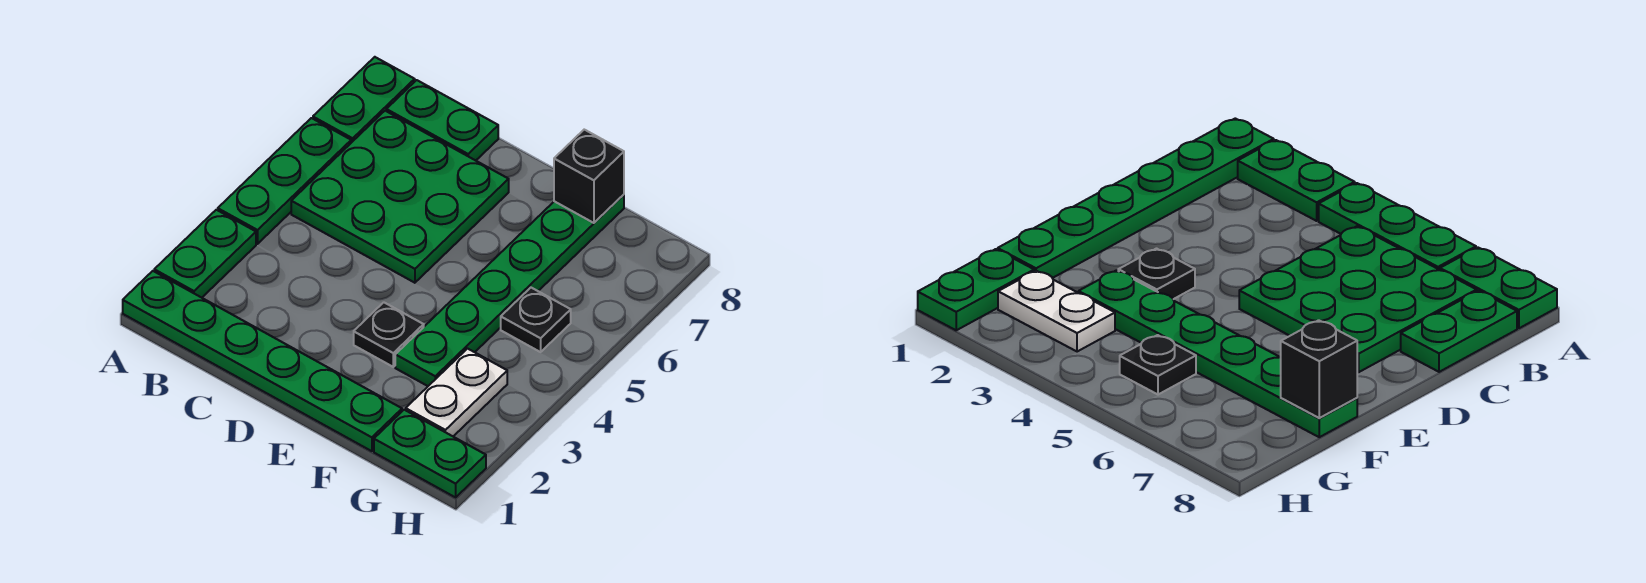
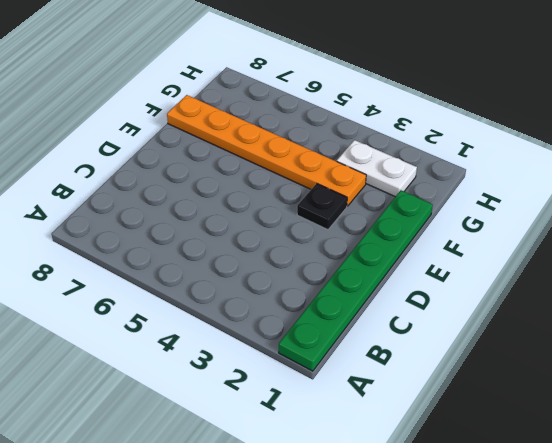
orange plate F3:F8 level 1 -> green plate F3:F8 level 1
none -> green plate A2:A3 level 1
none -> green plate A4:A6 level 1
none -> green plate A7:A8 level 1

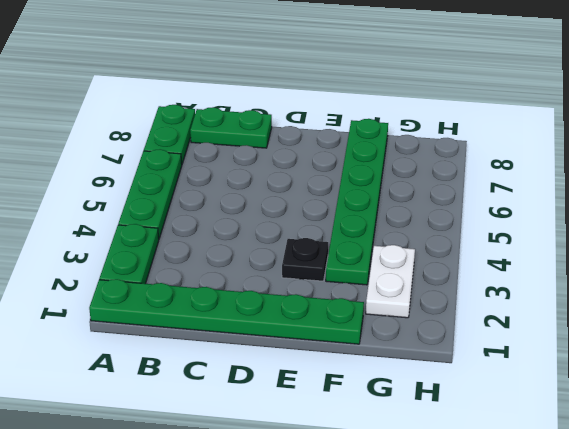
none -> green plate B5:D7 level 1
none -> green plate G1:H1 level 1
none -> black plate G5 level 1

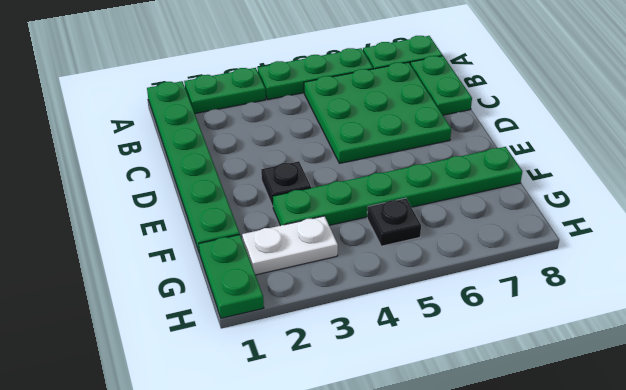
none -> black brick F8 level 2

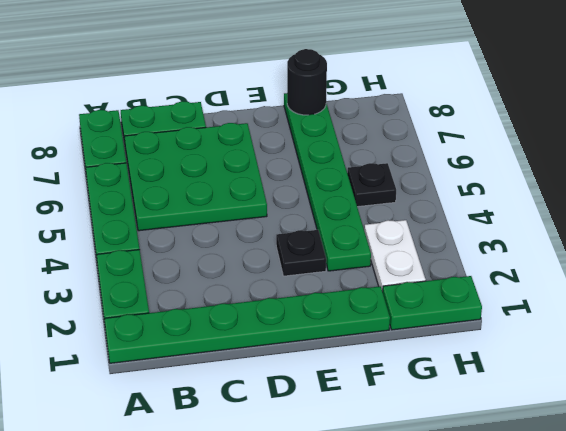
black round brick F8 level 2 -> black brick F8 level 2

